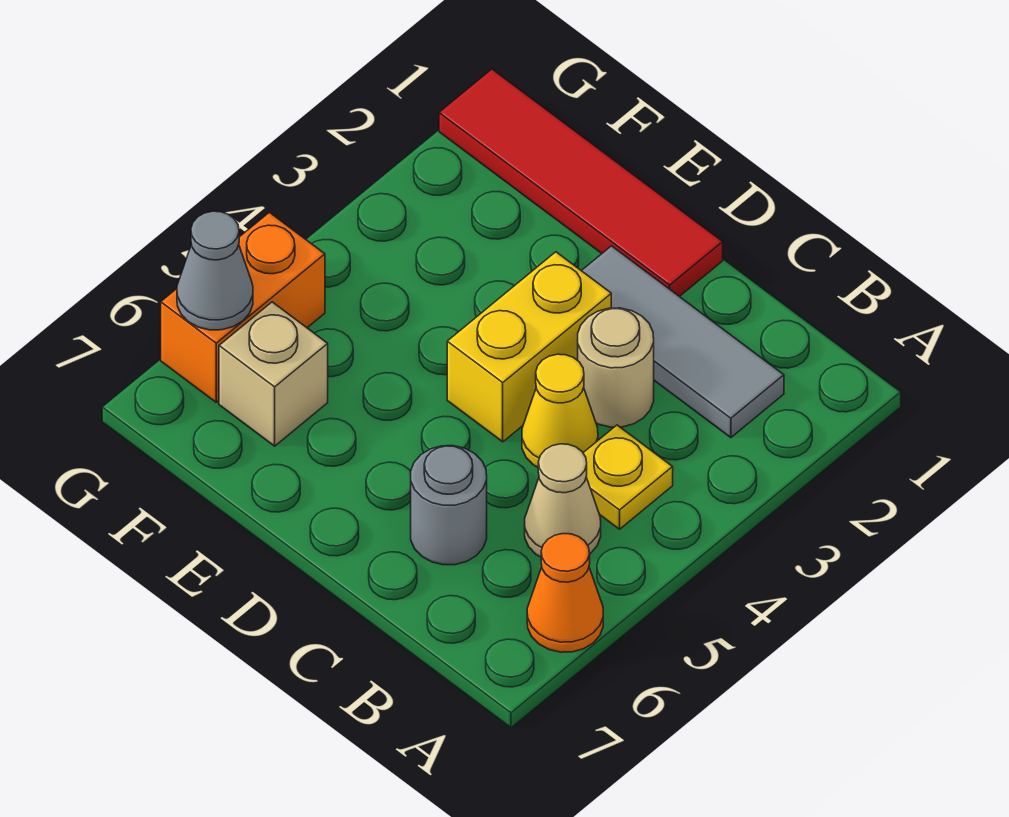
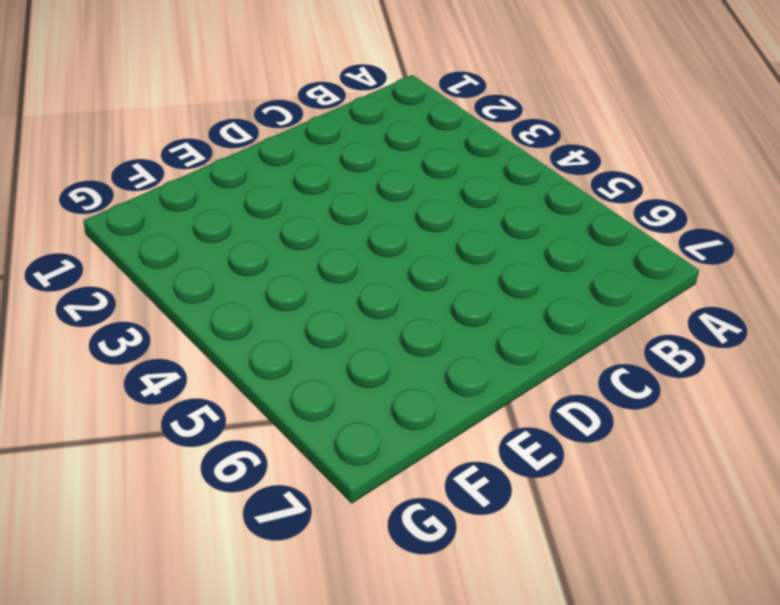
none -> orange cone A6 level 1
none -> grey tile B2:D2 level 1
none -> yellow plate B4 level 1

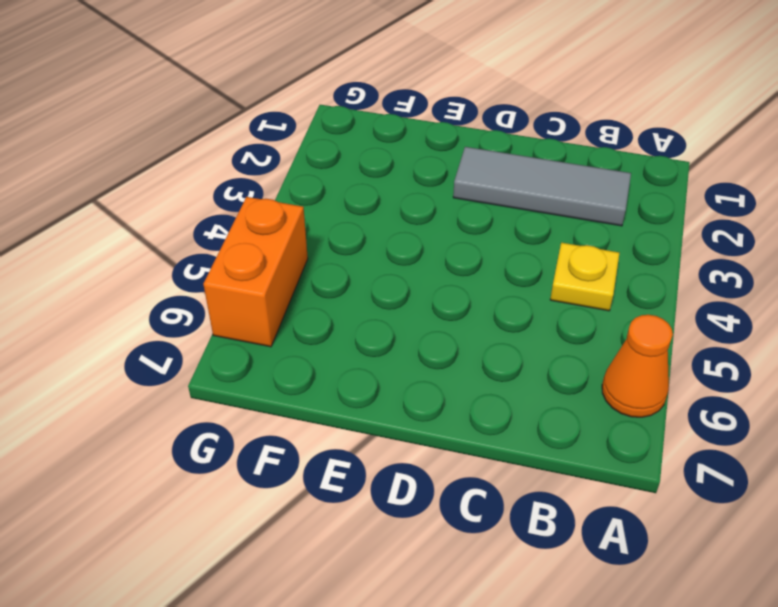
none -> tan cone B5 level 1
none -> tan round brick C3 level 1
none -> yellow cone C4 level 1

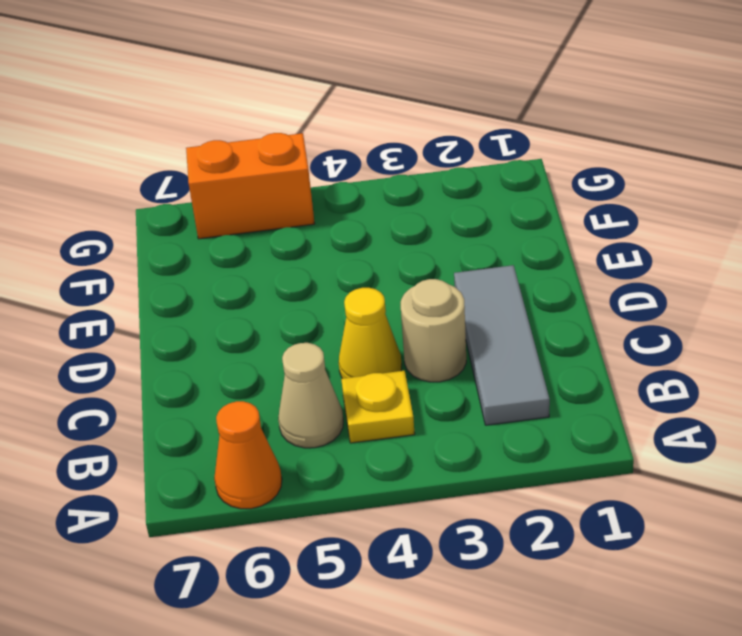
none -> grey round brick C6 level 1
none -> red tile D1:G1 level 1
none -> yellow brick D3:D4 level 1

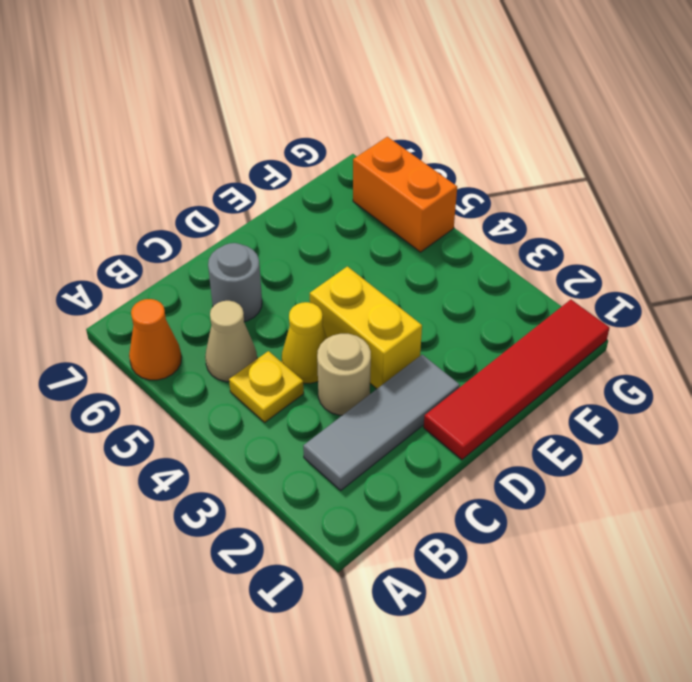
none -> tan brick F6 level 1
none -> grey cone G6 level 2

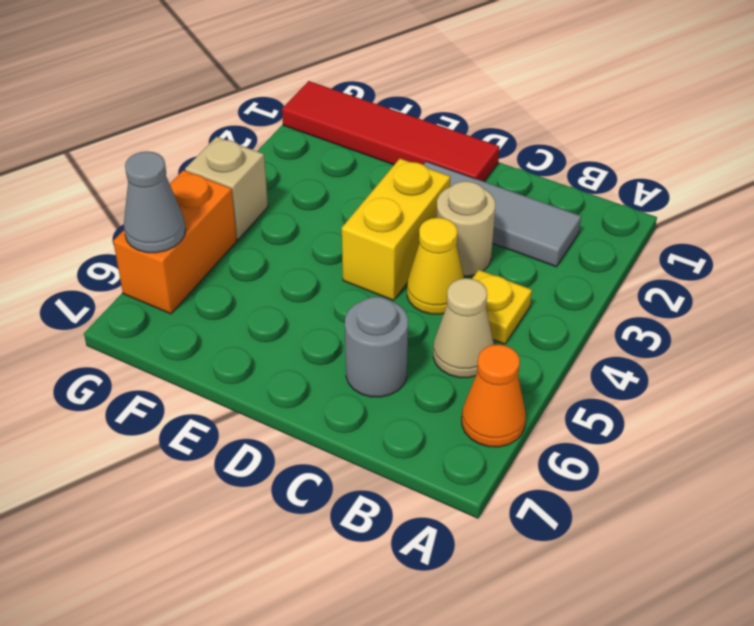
tan brick G4 level 1 -> tan brick F6 level 1

